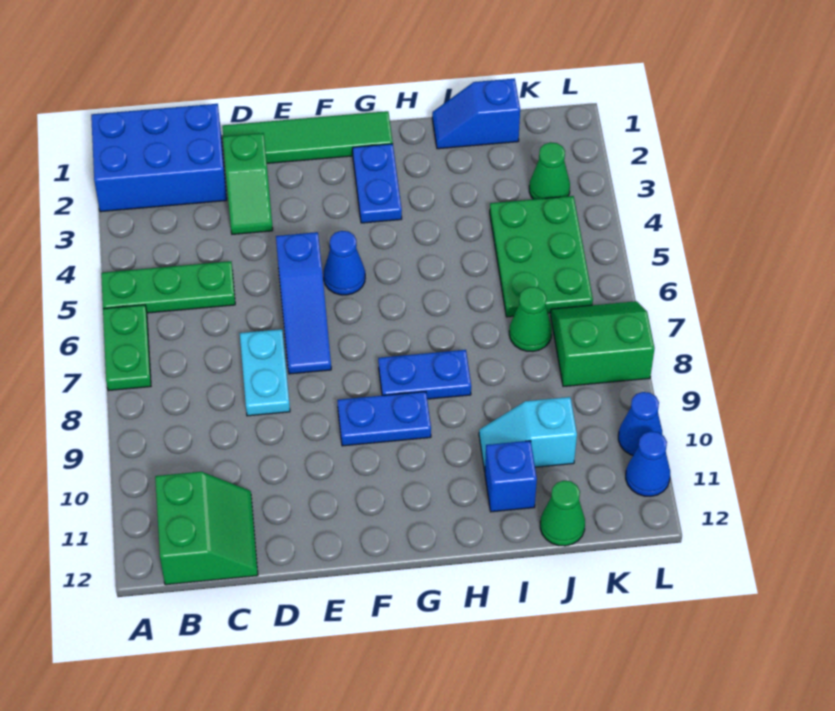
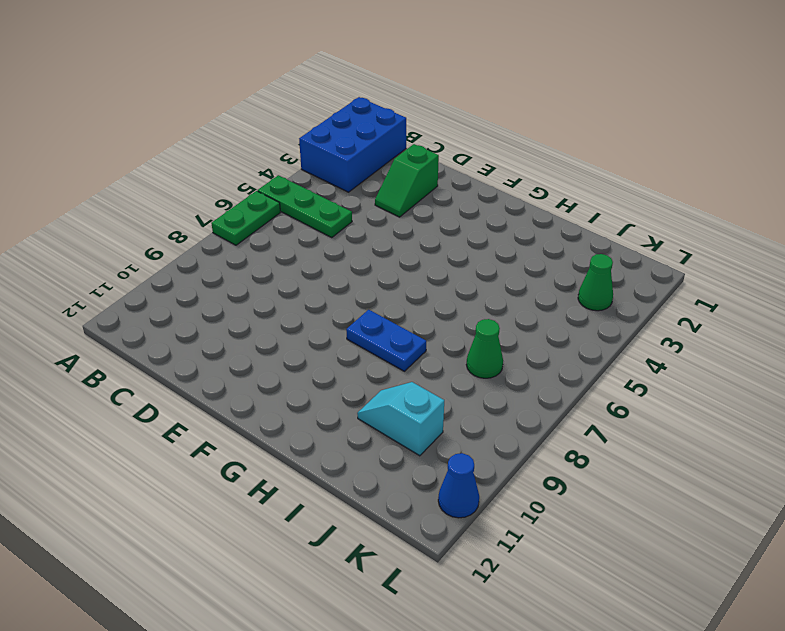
blue brick A1:B3 level 1 -> blue brick A1:C2 level 1
none -> green slope B11:C12 level 1 top B
none -> green tile D1:G1 level 1
none -> cyan plate D7:D8 level 1

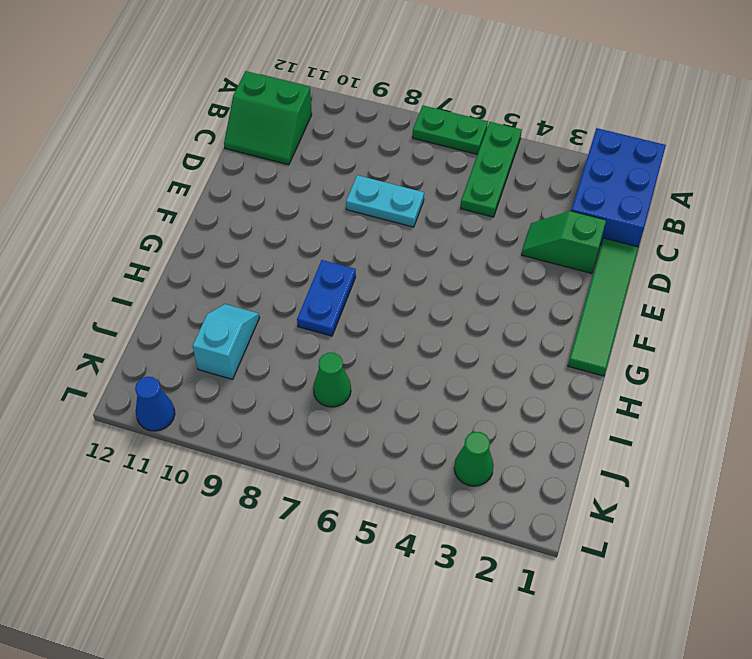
none -> blue slope E5:E7 level 1 top 5
none -> blue cone F5 level 1
none -> blue plate F9:G9 level 1

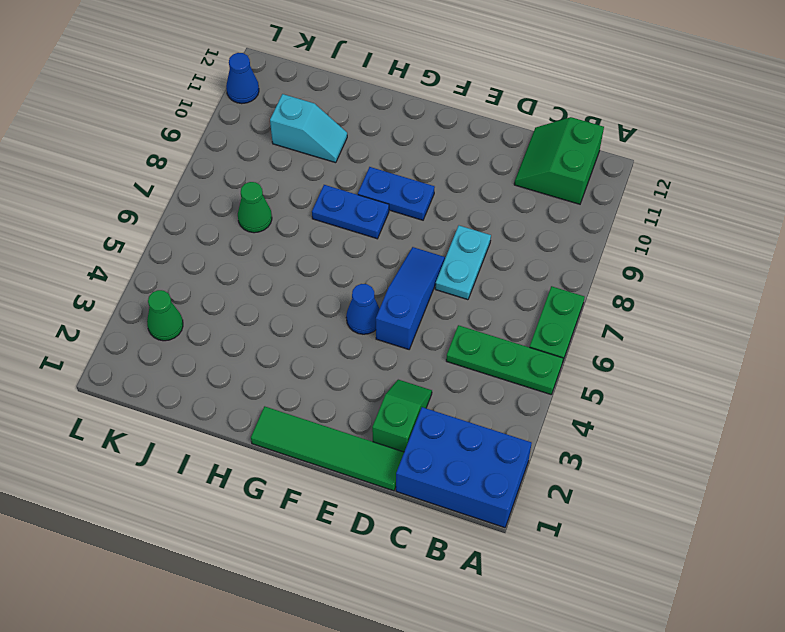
none -> blue plate G2:G3 level 1
none -> blue slope I1:J1 level 1 top J
none -> blue brick I11 level 1

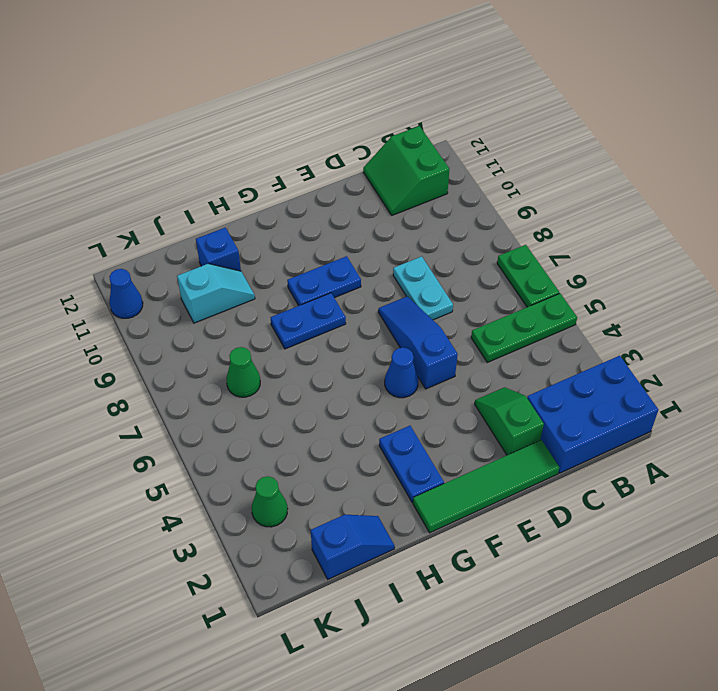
none -> green plate J4:K6 level 1
none -> green cone J12 level 1
none -> green slope K7:L8 level 1 top 8

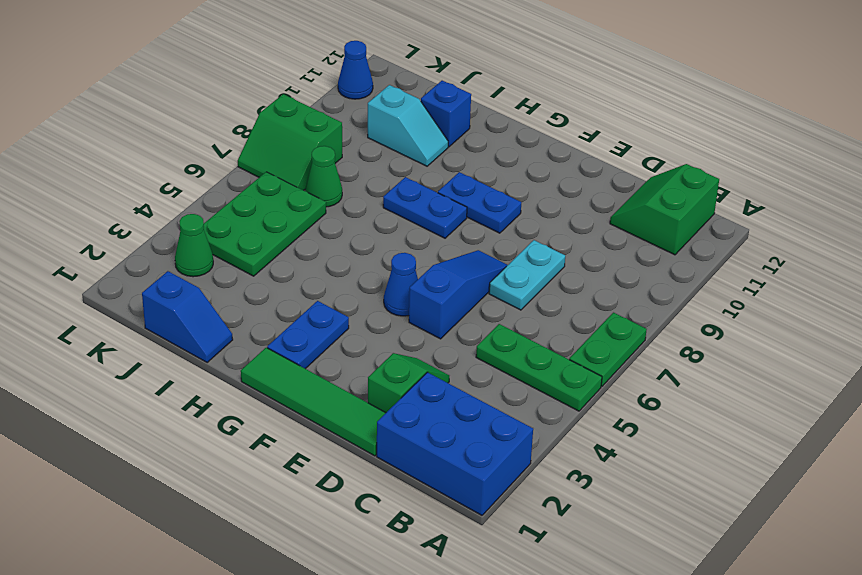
none -> green cone J12 level 1
none -> blue cone L10 level 1

